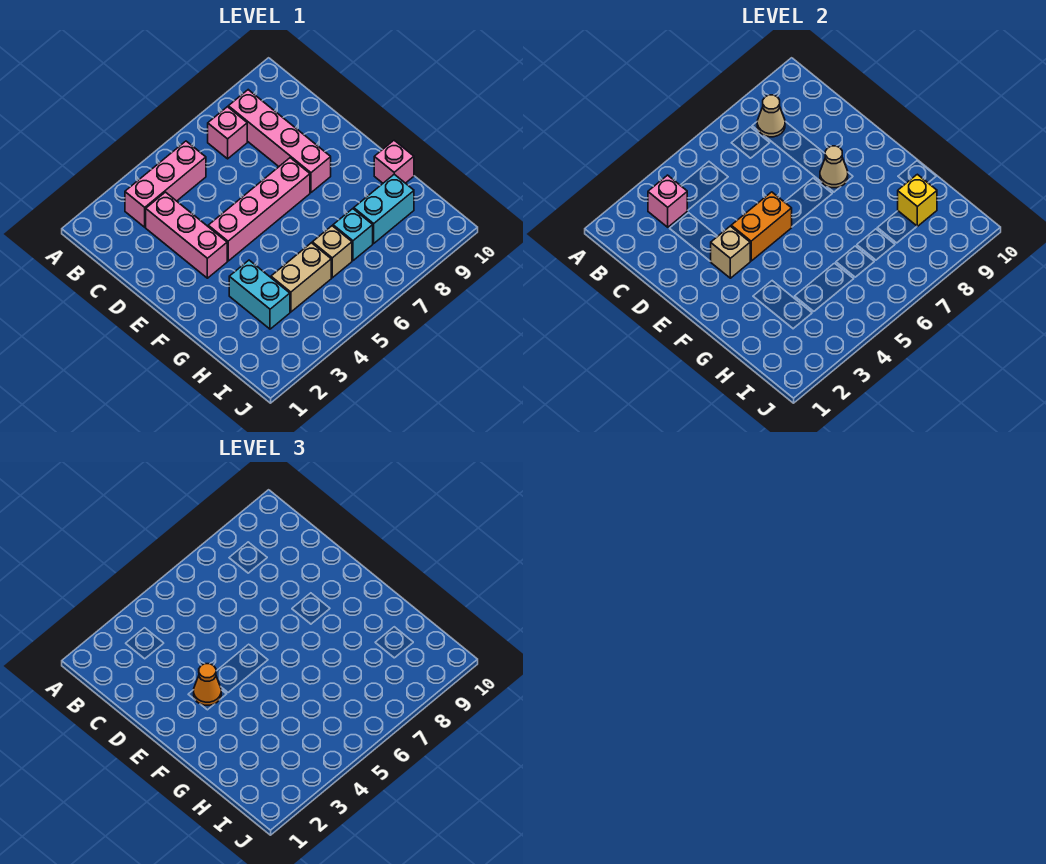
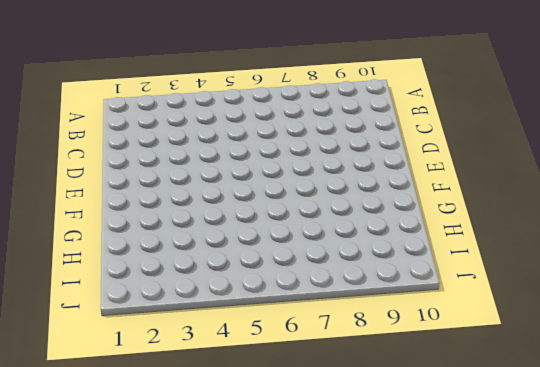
none -> pink brick B3:B5 level 1
none -> pink brick B7 level 1
none -> pink brick B8:E8 level 1

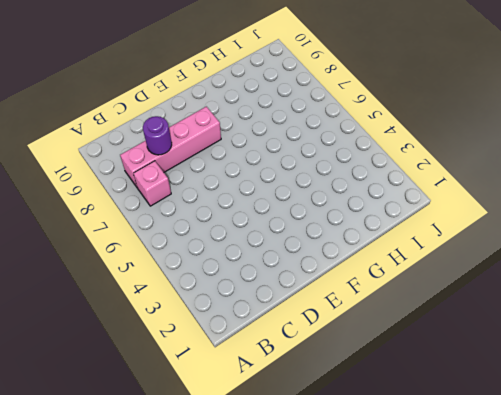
purple round brick C8 level 2 -> none
none -> pink brick B3:B5 level 1
none -> pink brick C3:E3 level 1
none -> pink brick E4:E7 level 1

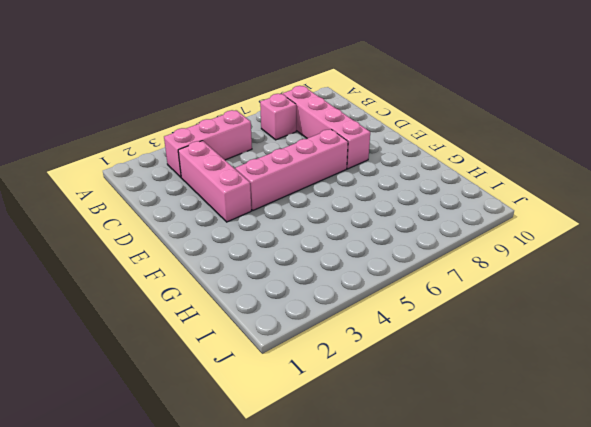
none -> cyan brick G3:H3 level 1
none -> pink brick G10 level 1
none -> tan brick H4:H5 level 1

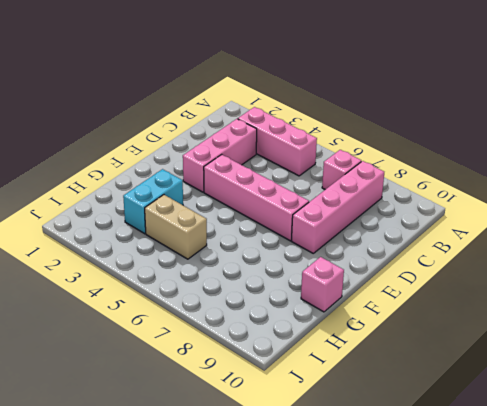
none -> tan brick H6 level 1
none -> cyan brick H7 level 1
none -> cyan brick H8:H9 level 1

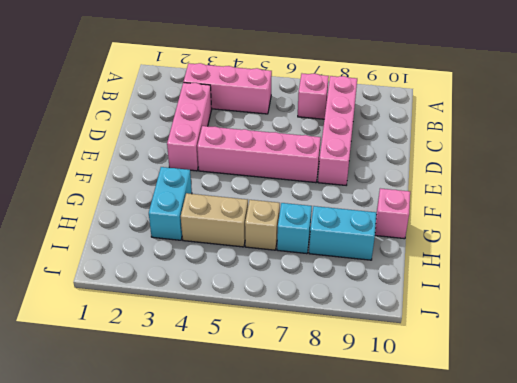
none -> pink brick B3 level 2
none -> tan cone B8 level 2
none -> tan brick E3 level 2

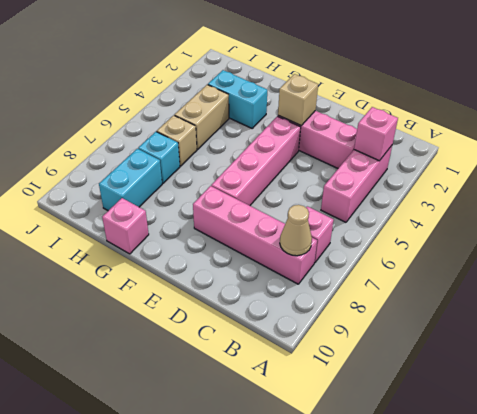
none -> orange brick E4:E5 level 2
none -> tan cone E8 level 2
none -> yellow brick H9 level 2

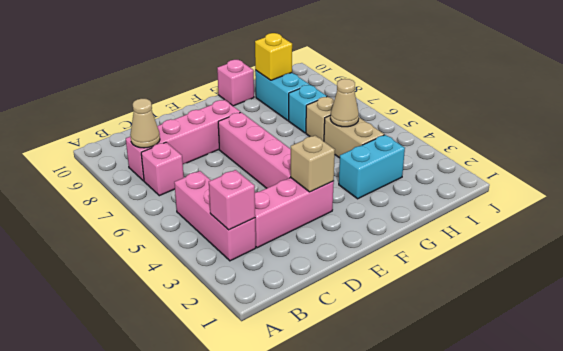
tan cone H5 level 2 -> tan cone E8 level 2
none -> orange brick E4:E5 level 2
none -> orange cone E3 level 3

